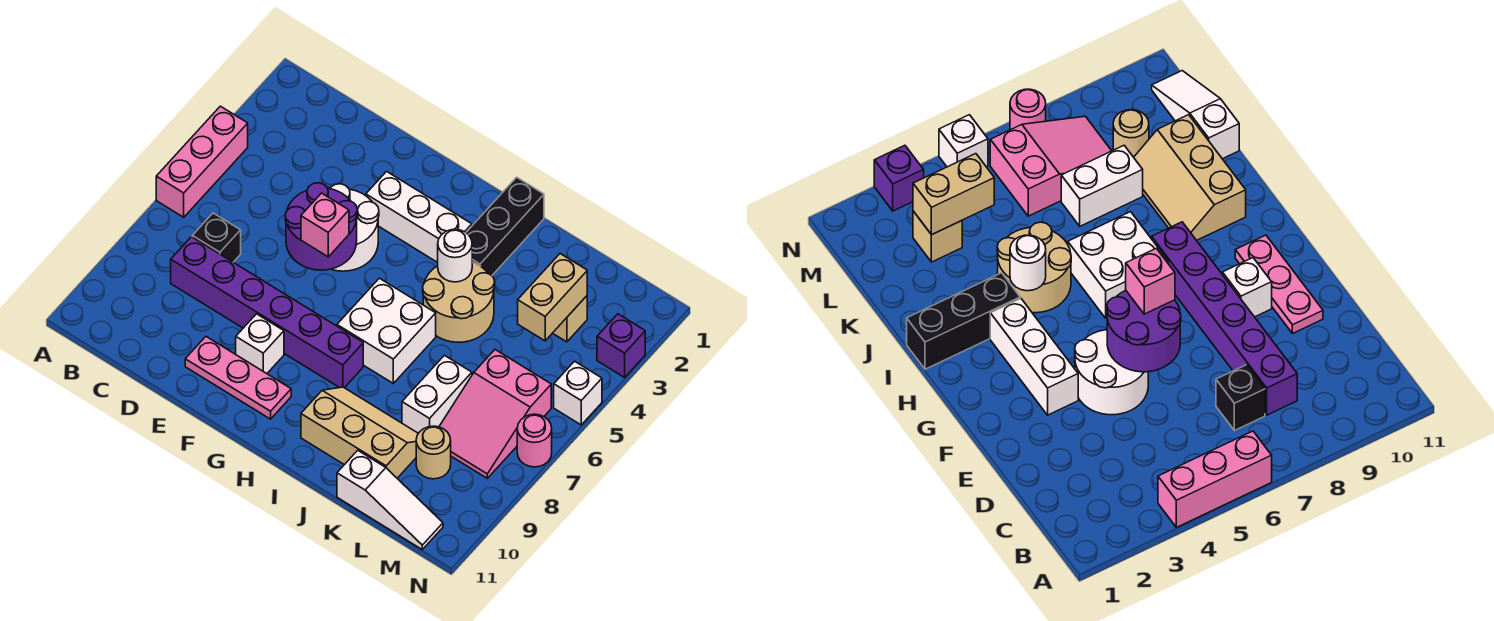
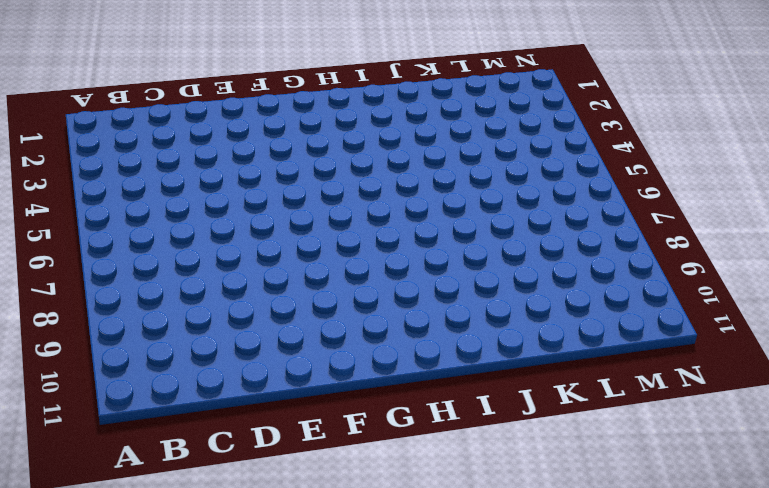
none -> pink brick A4:A6 level 1
none -> black brick C7 level 1
none -> purple brick C8:H8 level 1

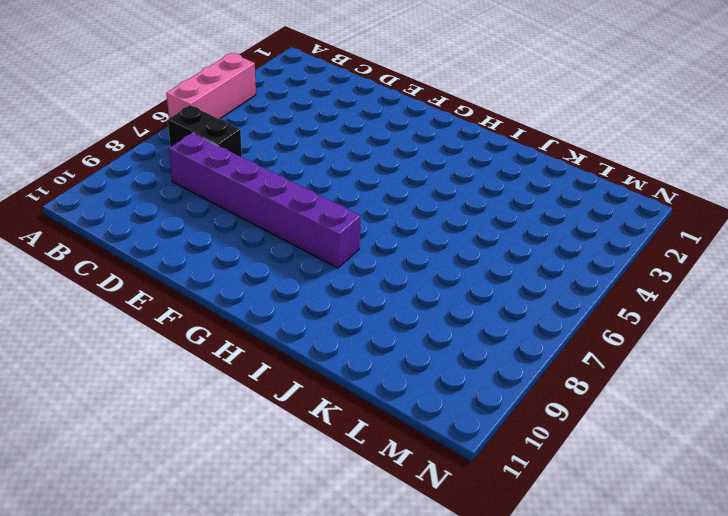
black brick B7:C7 level 1 -> black brick C7 level 1
none -> white round brick E4:F5 level 1
none -> pink plate E10:G10 level 1
none -> white brick F3:H3 level 1

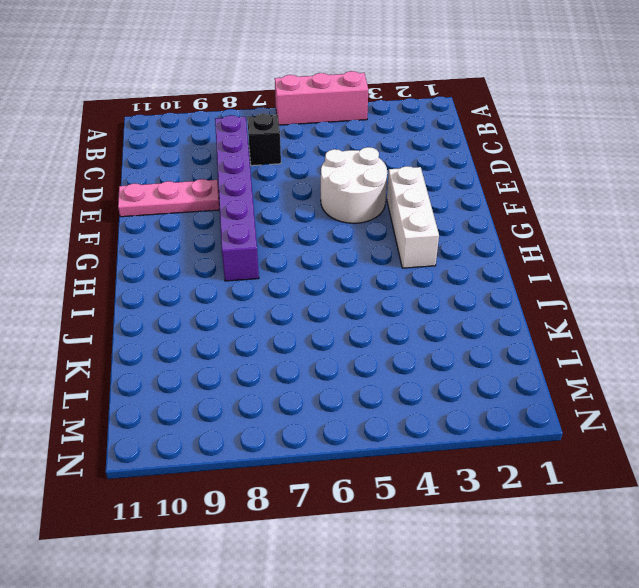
pink plate E9:E11 level 1 -> pink plate E10:G10 level 1
none -> white brick F9 level 1
none -> white brick H6:I7 level 1
none -> black brick I1:I3 level 1

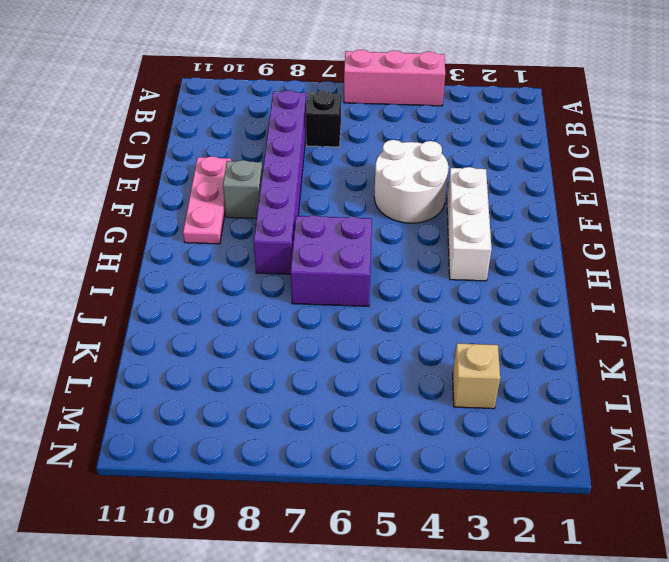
grey brick F9 level 1 -> white brick F9 level 1
purple brick H6:I7 level 1 -> white brick H6:I7 level 1
none -> black brick I1:I3 level 1
none -> tan round brick I4:J5 level 1
none -> tan slope I9:K10 level 1 top 10

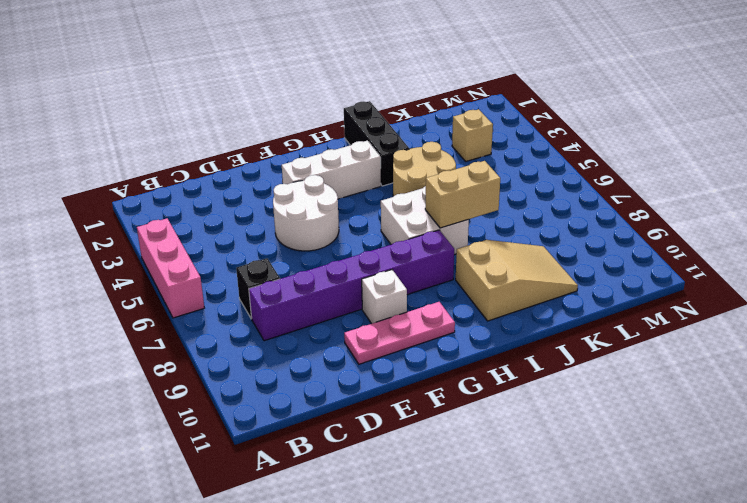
tan brick I7:J7 level 2 -> tan brick L3:L4 level 2
tan slope I9:K10 level 1 top I -> tan slope I9:K10 level 1 top 10
none -> white brick K7:K8 level 1
none -> white slope K11:M11 level 1 top K
none -> pink slope L6:M8 level 1 top 6

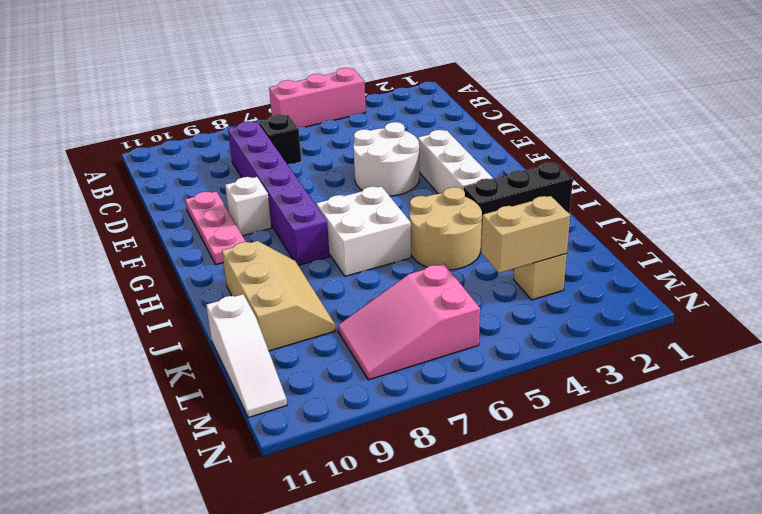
none -> white brick K7:K8 level 1
none -> tan round brick L9 level 1
none -> purple brick N3 level 1

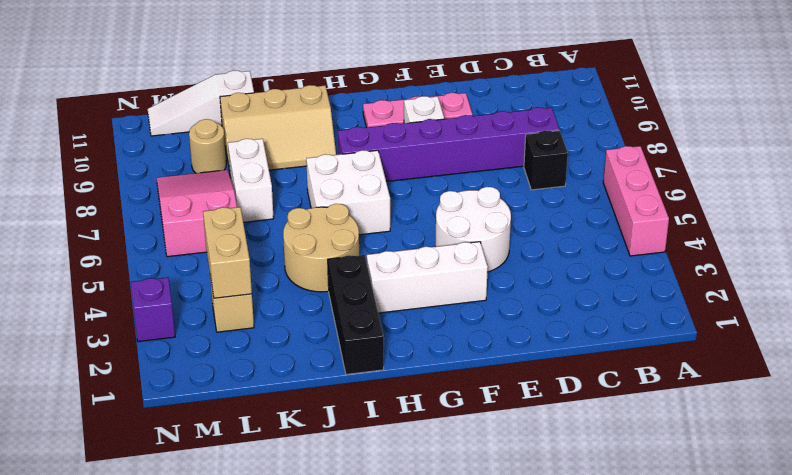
none -> white brick N5 level 1
none -> pink round brick N7 level 1
none -> purple round brick E5:F6 level 2

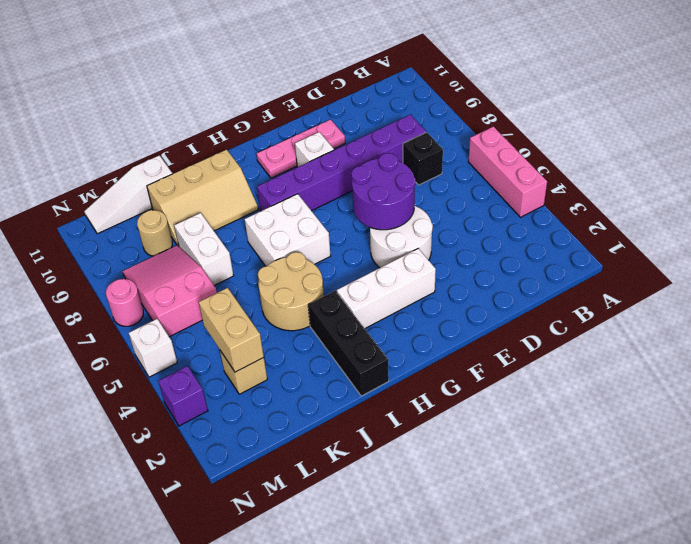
none -> white round brick I4 level 2
none -> pink brick F6 level 3

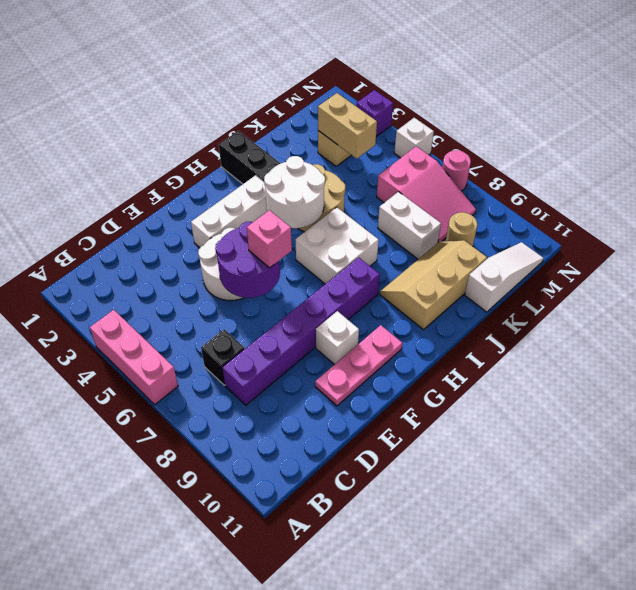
white round brick H4:I5 level 2 -> white round brick I4 level 2

